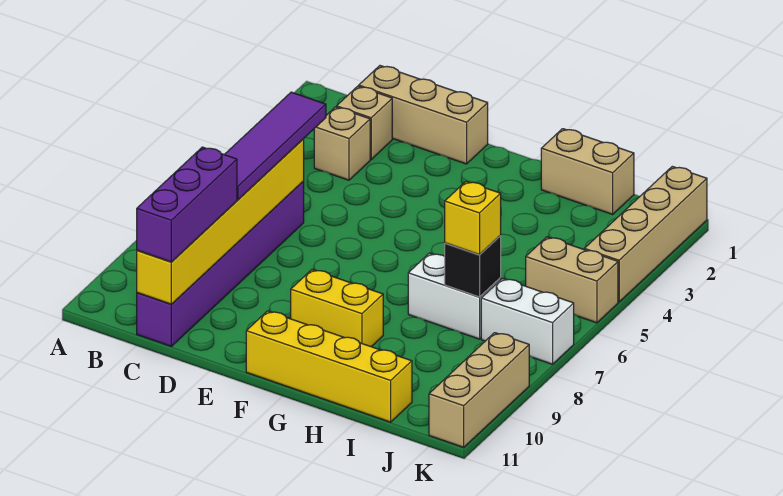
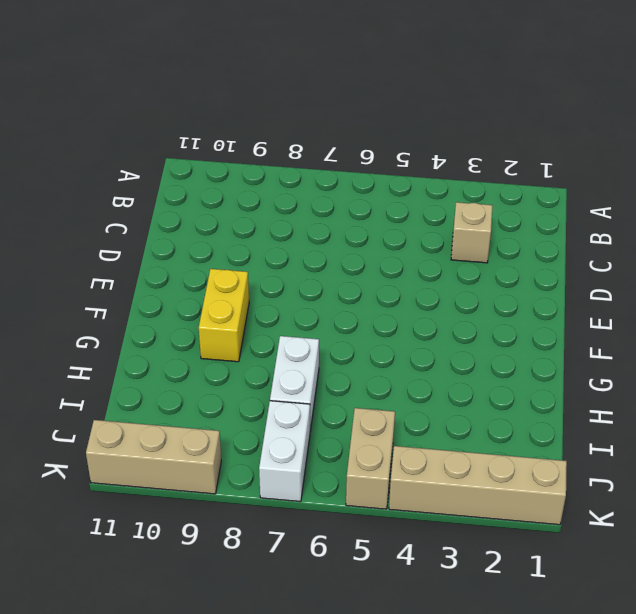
none -> tan brick C1:E1 level 1
none -> tan brick C2 level 1
none -> purple brick C6:C11 level 1

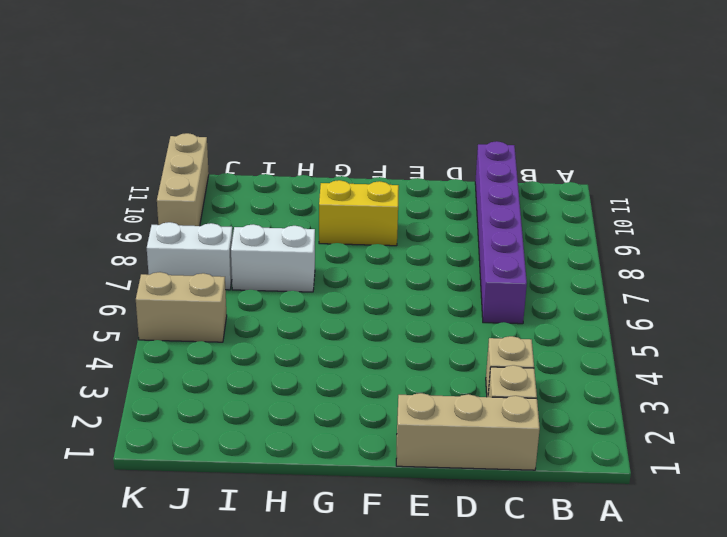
none -> yellow brick F11:I11 level 1
none -> tan brick H1:I1 level 1
none -> tan brick K1:K4 level 1

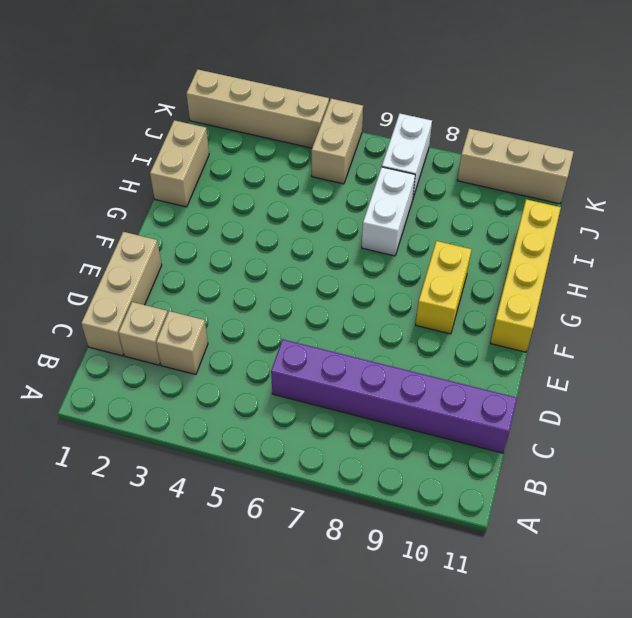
none -> yellow brick C6:C11 level 2
none -> black brick I7 level 2
none -> purple tile C5:C8 level 3

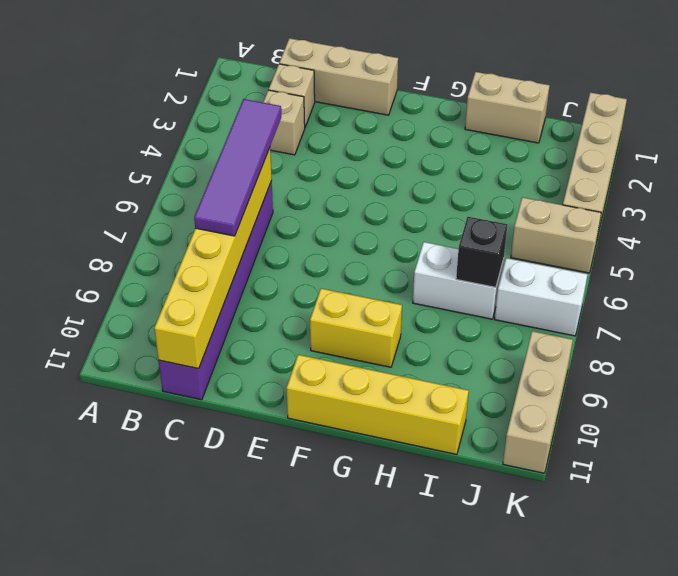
none -> purple brick C9:C11 level 3
none -> yellow brick I7 level 3

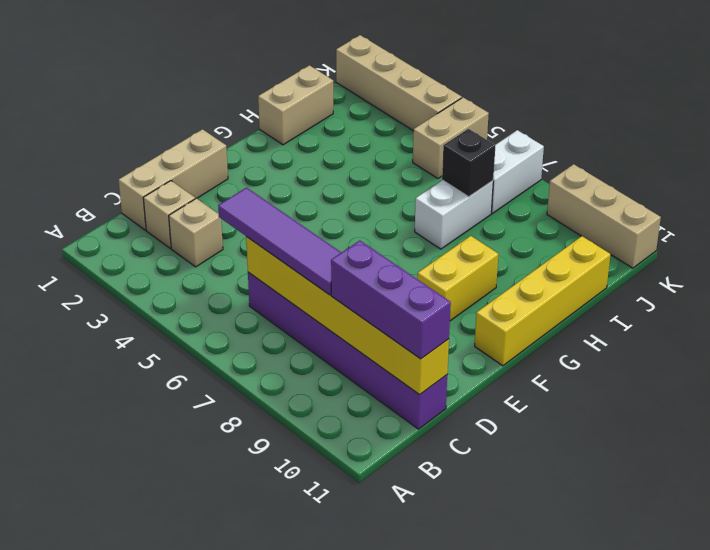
none -> yellow brick I7 level 3

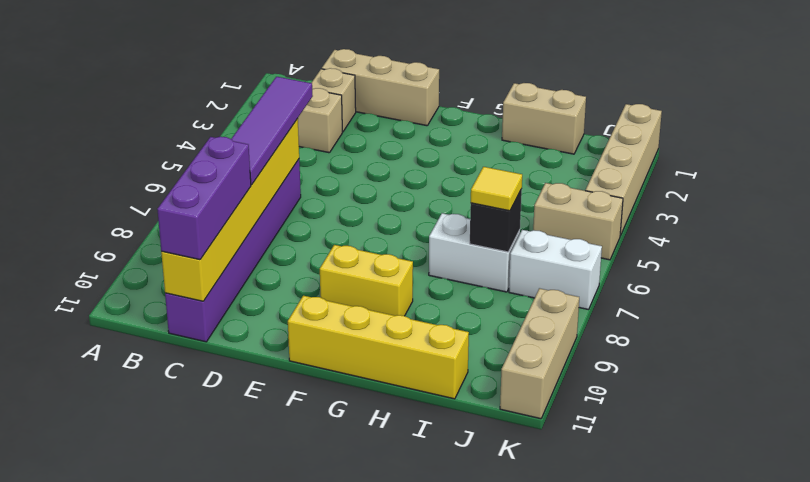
yellow tile I7 level 3 -> yellow brick I7 level 3

